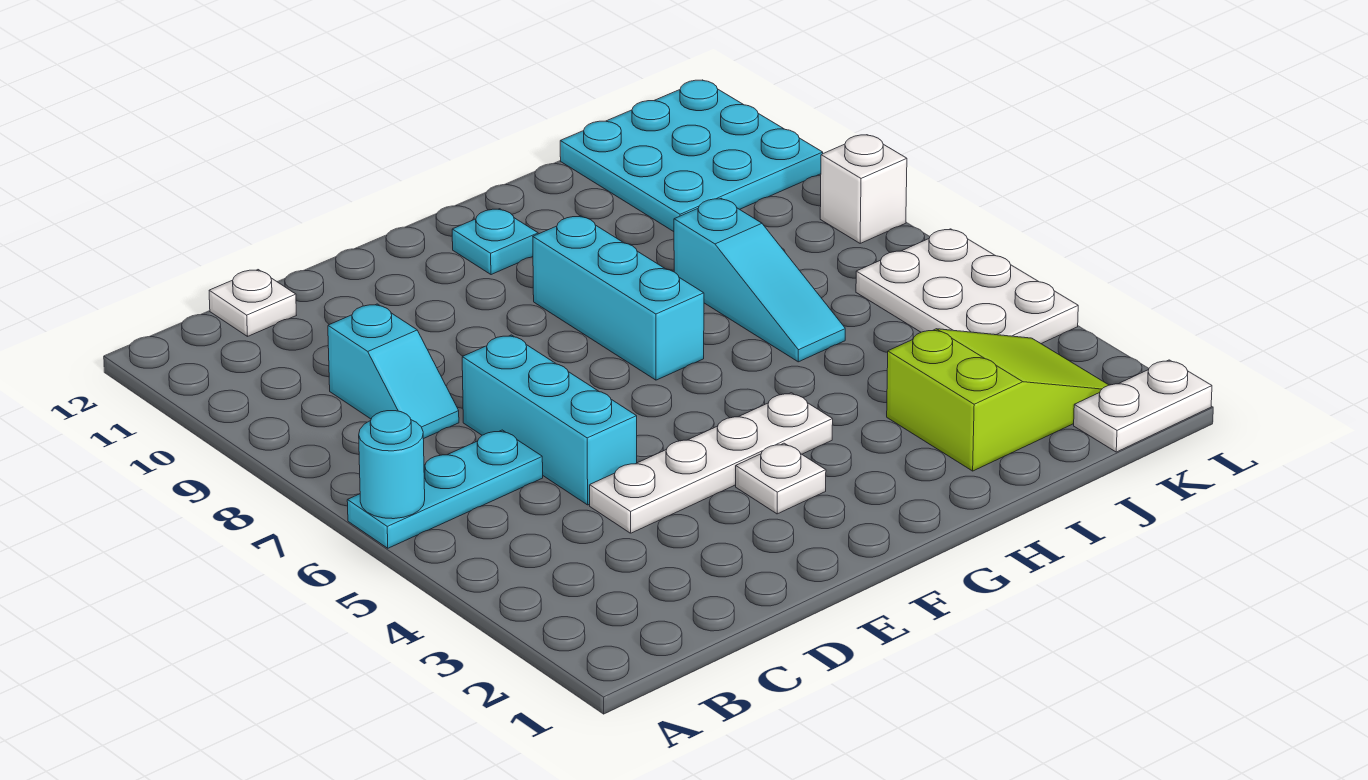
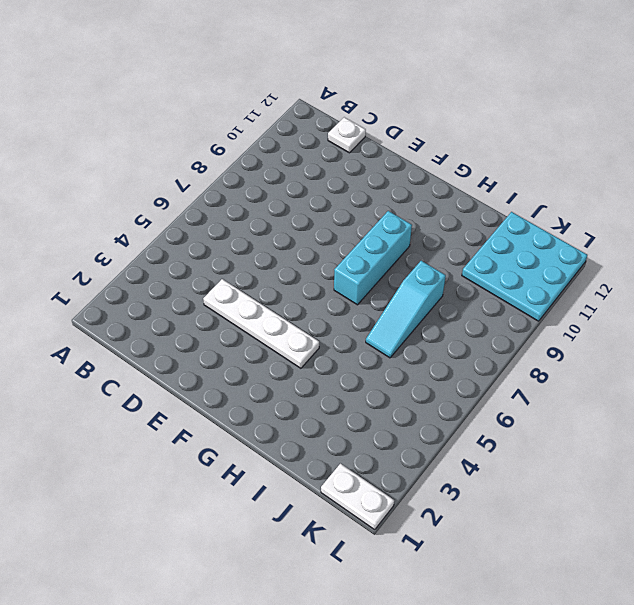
none -> cyan plate A6:C6 level 1
none -> cyan slope C8:C9 level 1 top 9
none -> cyan brick D5:D7 level 1

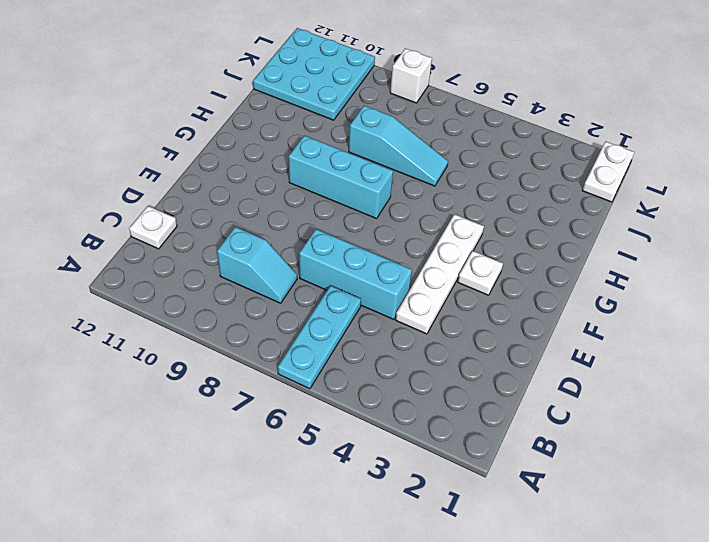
none -> cyan plate G11 level 1
none -> lime slope I2:K3 level 1 top I
none -> white plate K4:L6 level 1

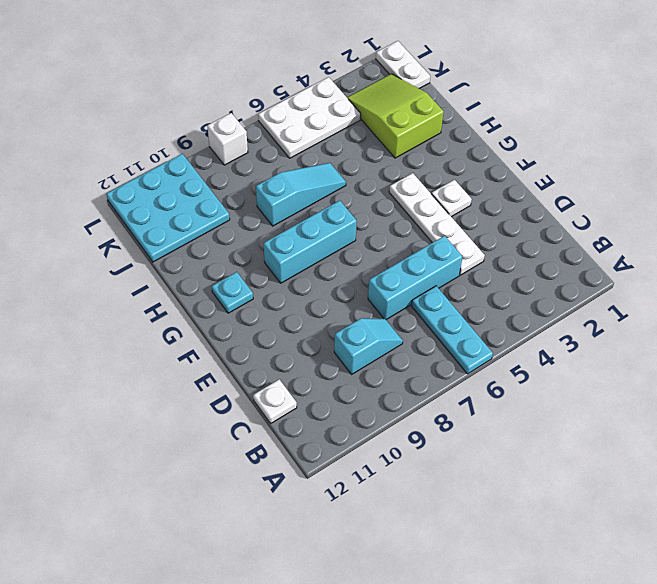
none -> cyan round brick A6 level 2

